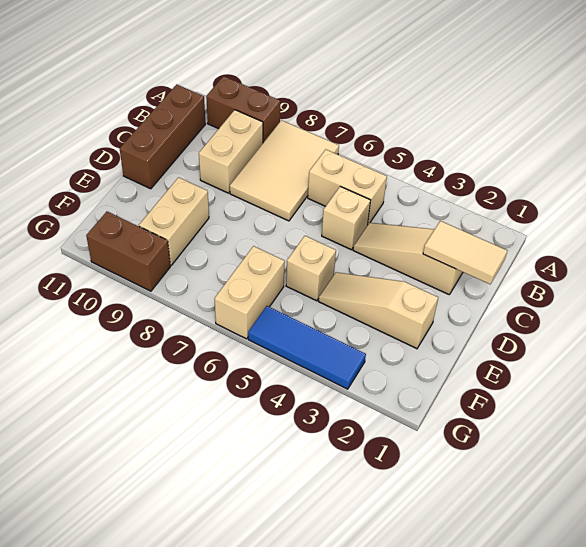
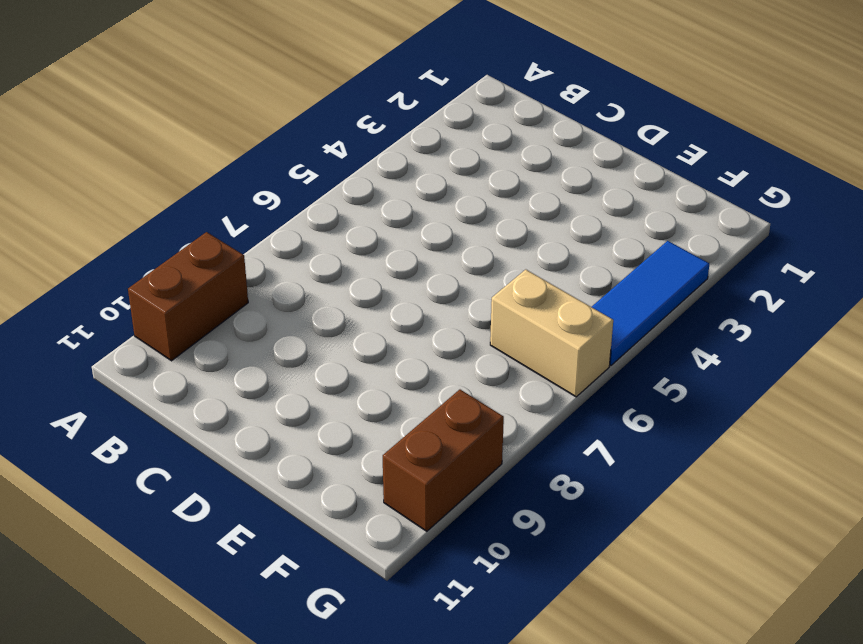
none -> tan tile A7:C8 level 1
none -> tan brick B5:B6 level 1
none -> tan brick B9:C9 level 1

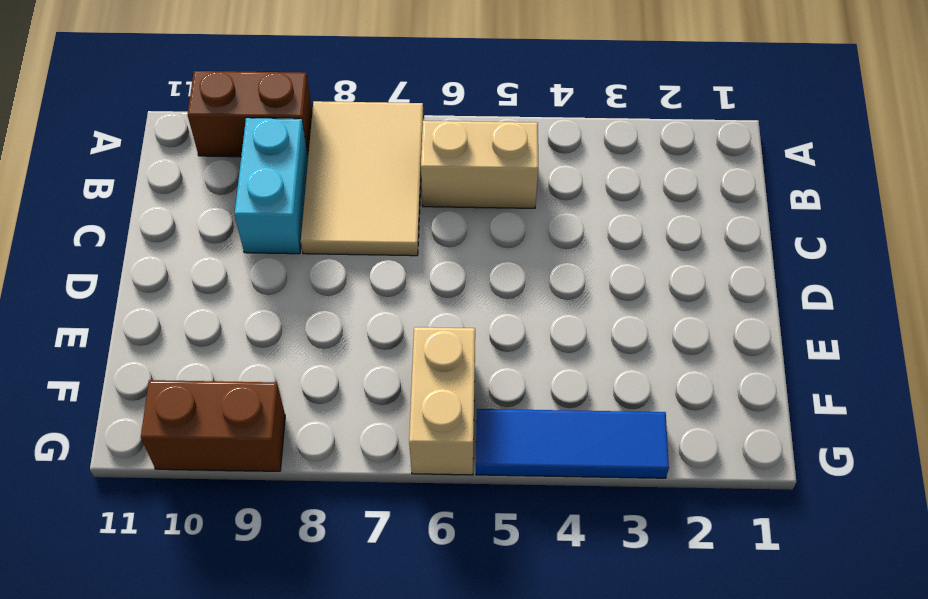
cyan brick B9:C9 level 1 -> tan brick B9:C9 level 1
none -> brown brick B11:D11 level 1
none -> tan slope C2:C4 level 1 top 2
none -> tan brick C5 level 1

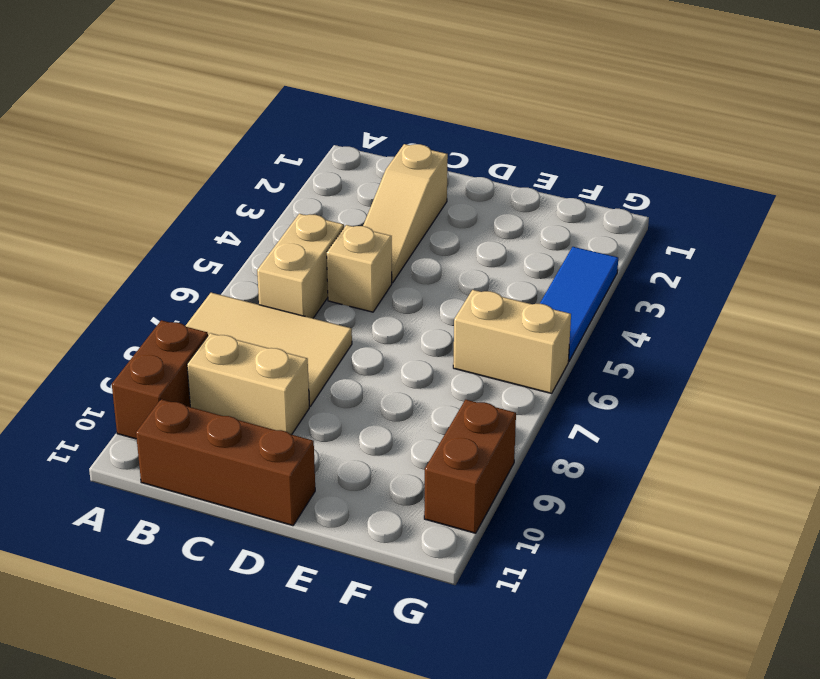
none -> tan slope E2:E4 level 1 top 2
none -> tan brick E5 level 1
none -> tan brick E9:F9 level 1

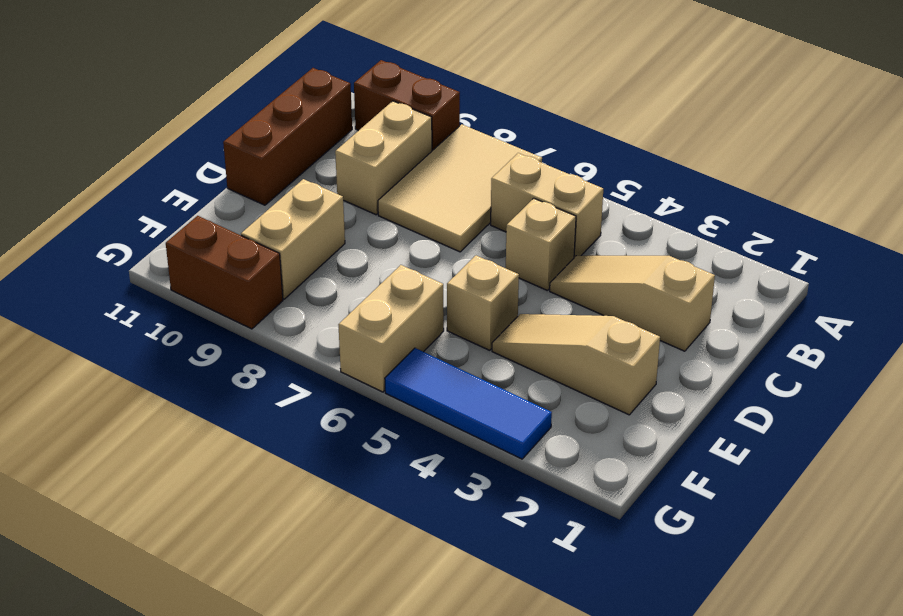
none -> tan tile C1:C2 level 2

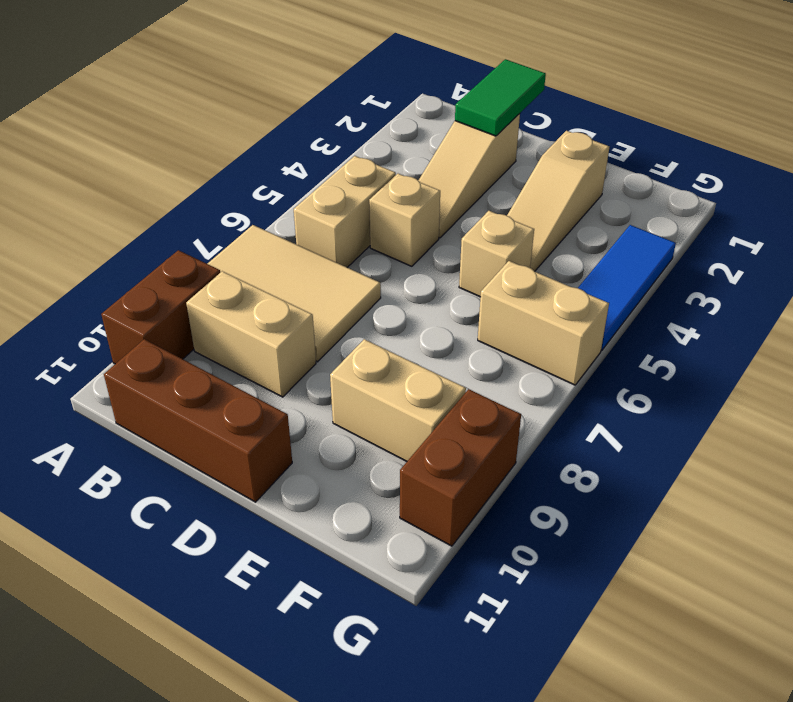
green tile C1:C2 level 2 -> tan tile C1:C2 level 2

